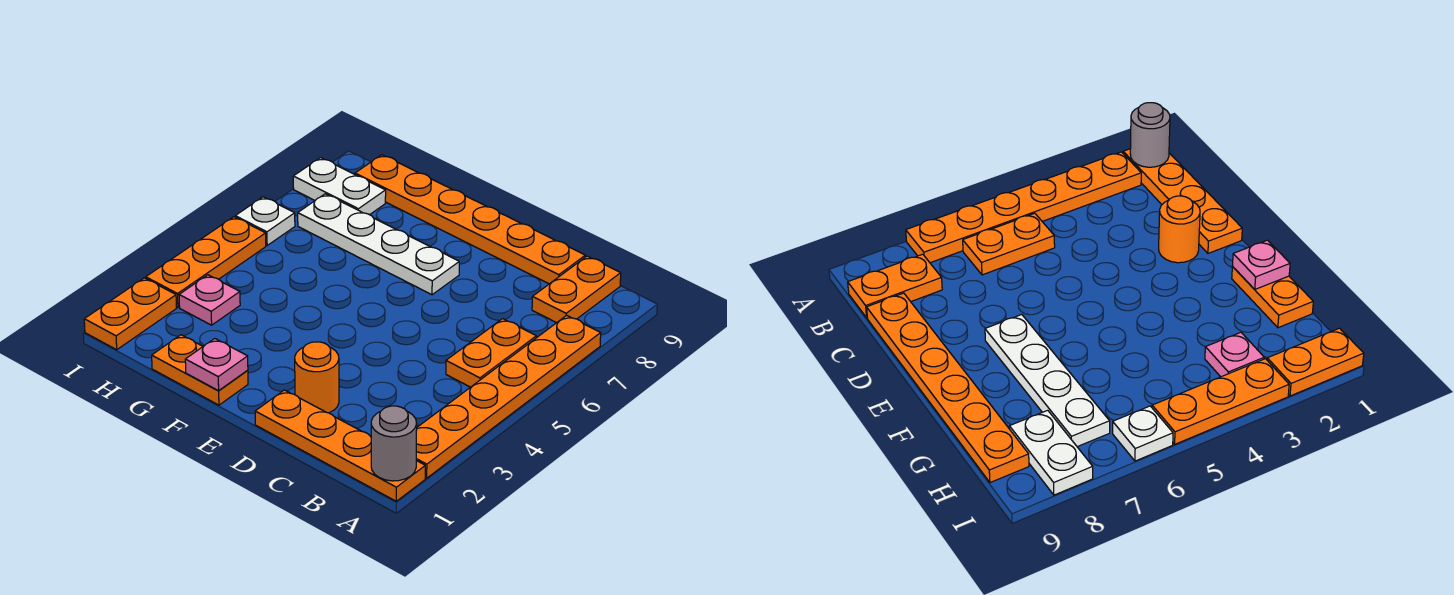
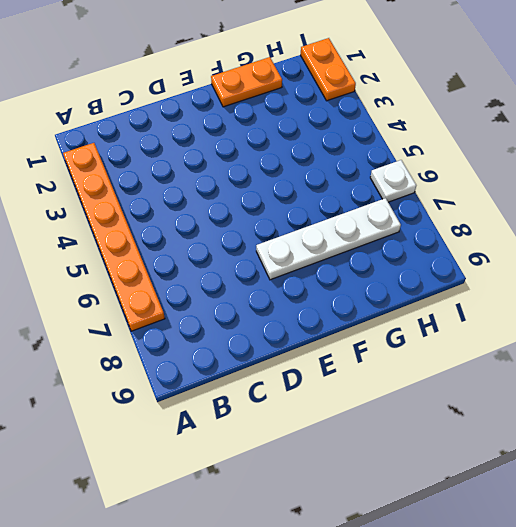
none -> orange plate A1:D1 level 1
none -> orange plate B5:B6 level 1
none -> orange plate B8:B9 level 1

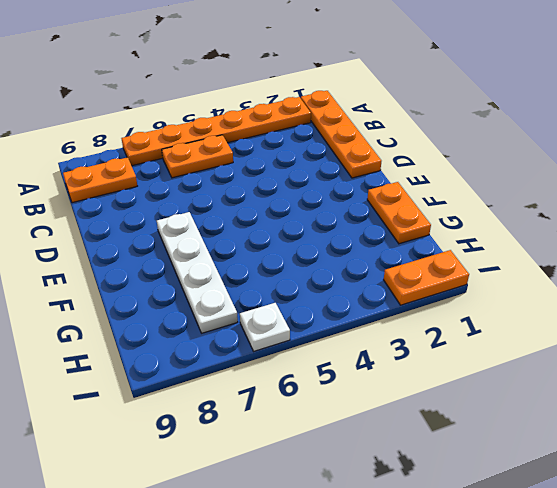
none -> orange plate C9:H9 level 1
none -> orange round brick D2 level 1
none -> pink plate H3 level 1

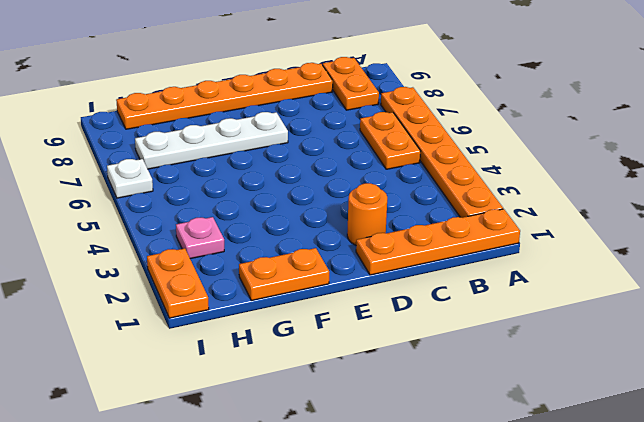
none -> white plate H8:I8 level 1
none -> orange plate I3:I5 level 1
none -> grey round brick A1 level 2

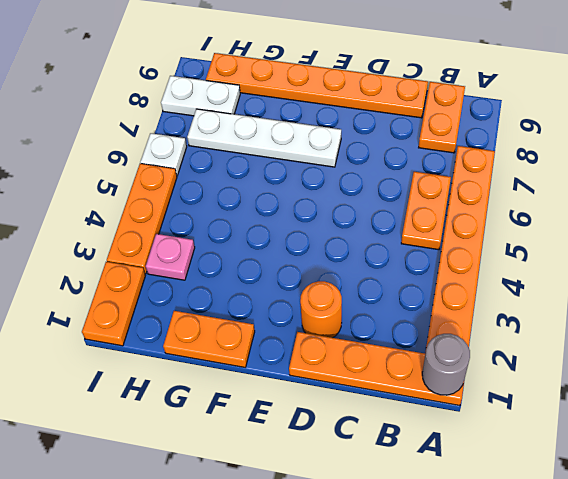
none -> pink plate F1 level 2

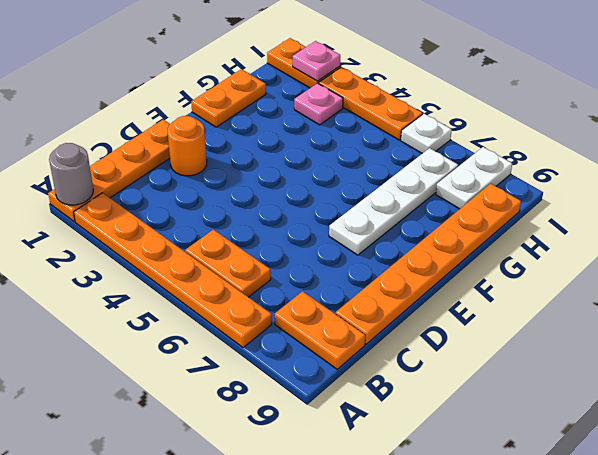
pink plate I2 level 2 -> pink plate F1 level 2

